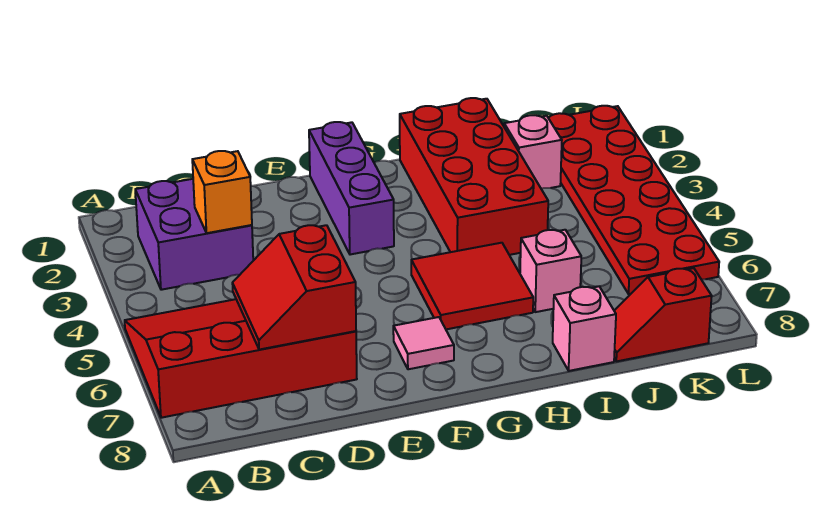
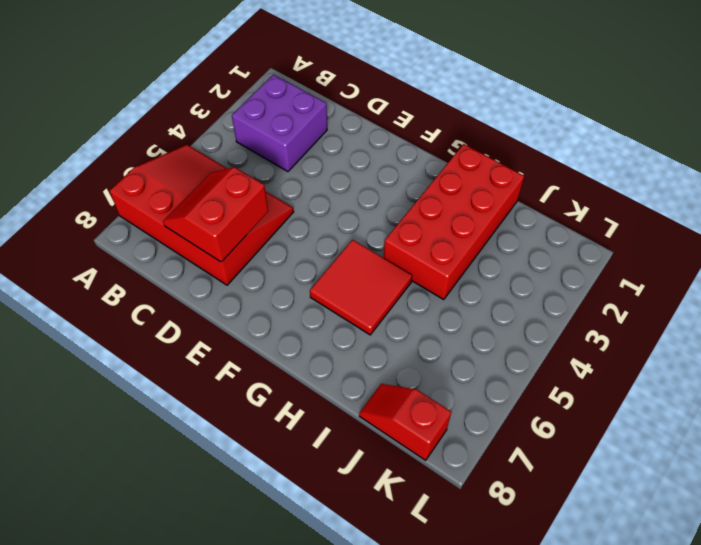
none -> purple brick F1:F3 level 1
none -> pink tile F7 level 1
none -> pink brick I6 level 1

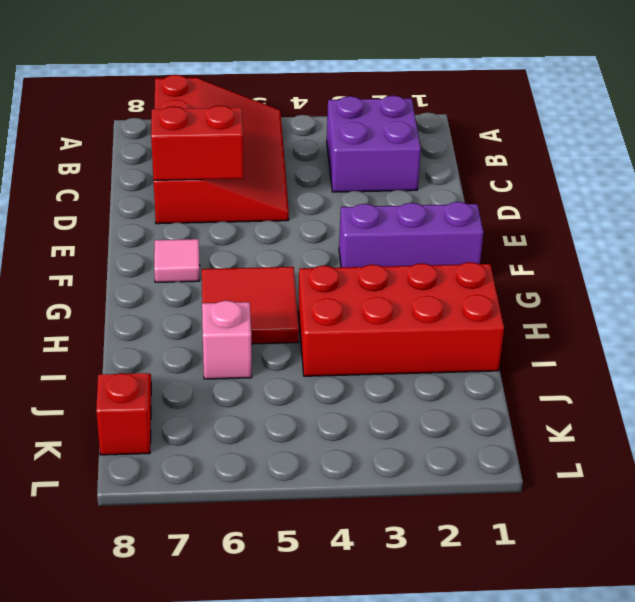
none -> pink brick I8 level 1
none -> pink brick J2 level 1
none -> red plate K1:L6 level 1

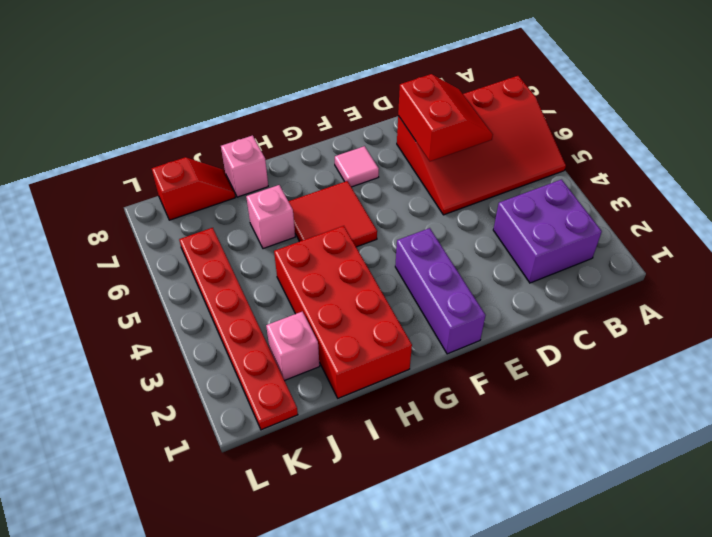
red plate K1:K6 level 1 -> red plate K1:L6 level 1
none -> orange brick C3 level 2

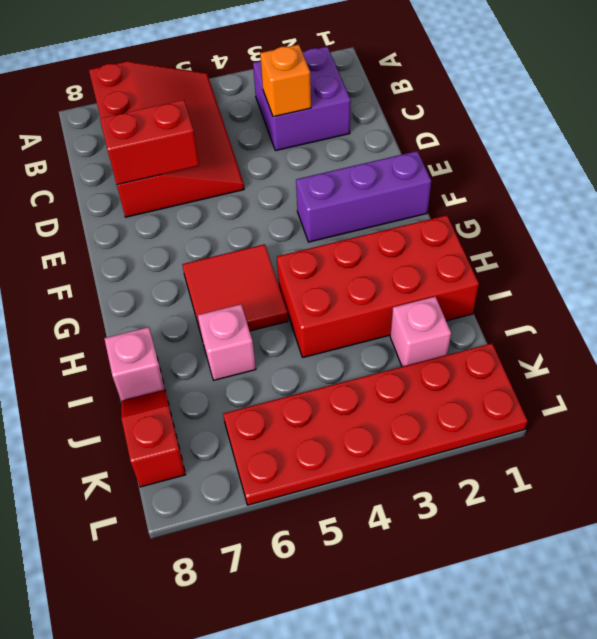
none -> pink tile F7 level 1

